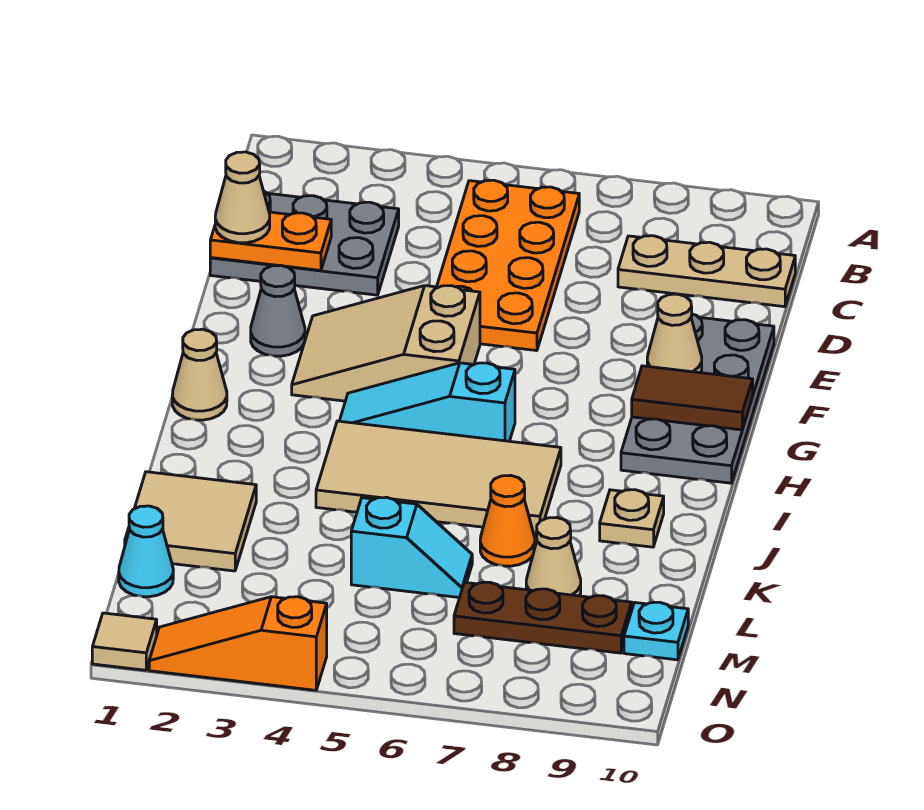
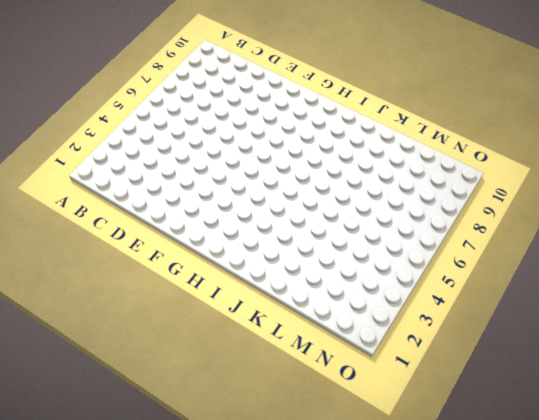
none -> orange plate B5:E6 level 1
none -> grey plate C1:D3 level 1
none -> tan plate C8:C10 level 1

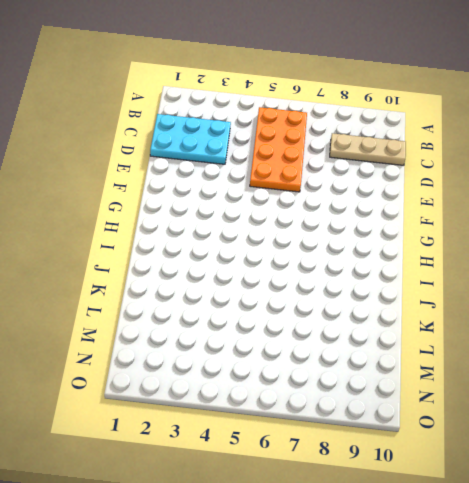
cyan plate C1:D3 level 1 -> grey plate C1:D3 level 1
none -> grey plate E9:H10 level 1
none -> grey cone F2 level 1
none -> tan slope F3:G5 level 1 top 5

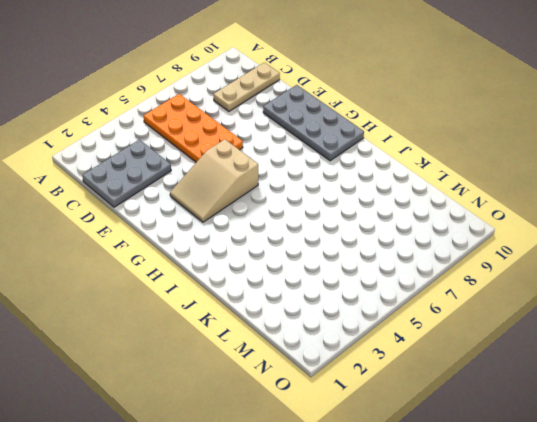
none -> grey cone F2 level 1
none -> tan cone H1 level 1
none -> cyan slope H4:H6 level 1 top 6

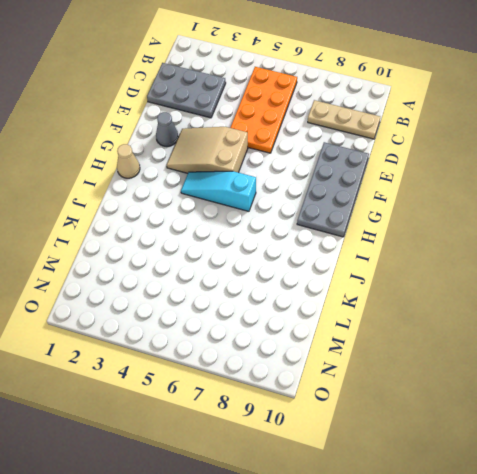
none -> tan tile I4:J7 level 1
none -> tan plate J9 level 1
none -> tan tile K1:L2 level 1

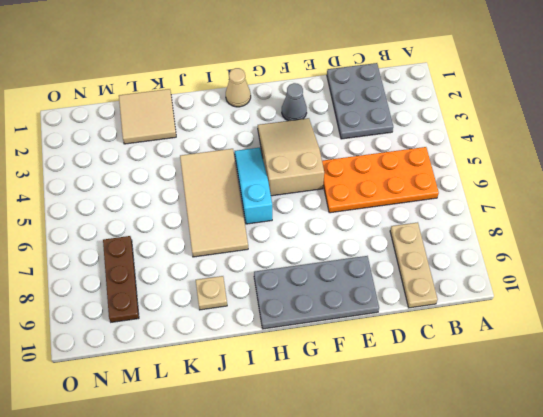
none -> orange cone K7 level 1
none -> cyan slope L5:L6 level 1 top 5
none -> tan cone L8 level 1

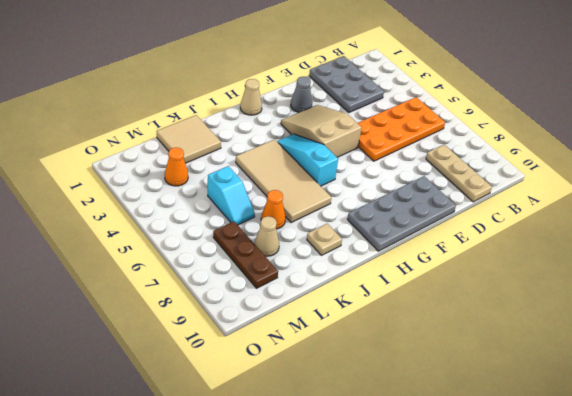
orange cone M3 level 1 -> none
none -> cyan cone M1 level 1
none -> cyan plate M10 level 1
none -> tan tile O1 level 1

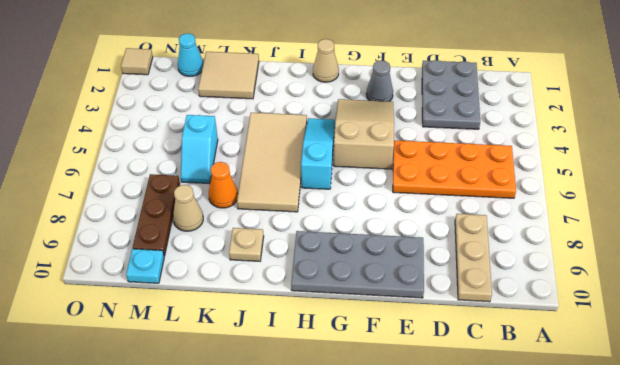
none -> orange slope O2:O4 level 1 top 4
none -> orange plate D1:D2 level 2
none -> tan cone F9 level 2

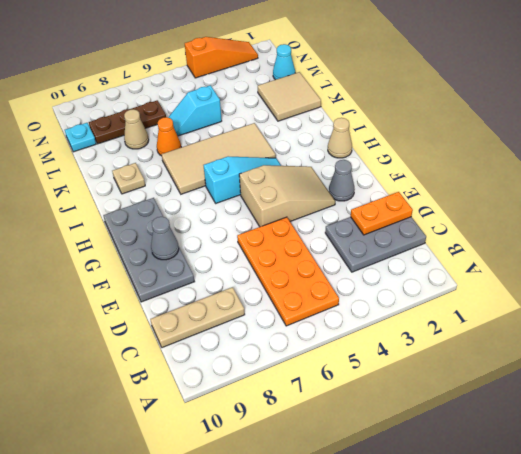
grey cone F9 level 2 -> tan cone F9 level 2
none -> tan tile O1 level 1
none -> brown tile G9:G10 level 2
none -> tan cone D1 level 3

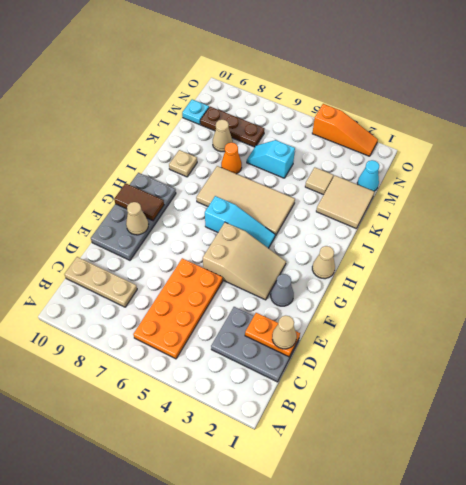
tan tile L3 level 1 -> tan tile O1 level 1

